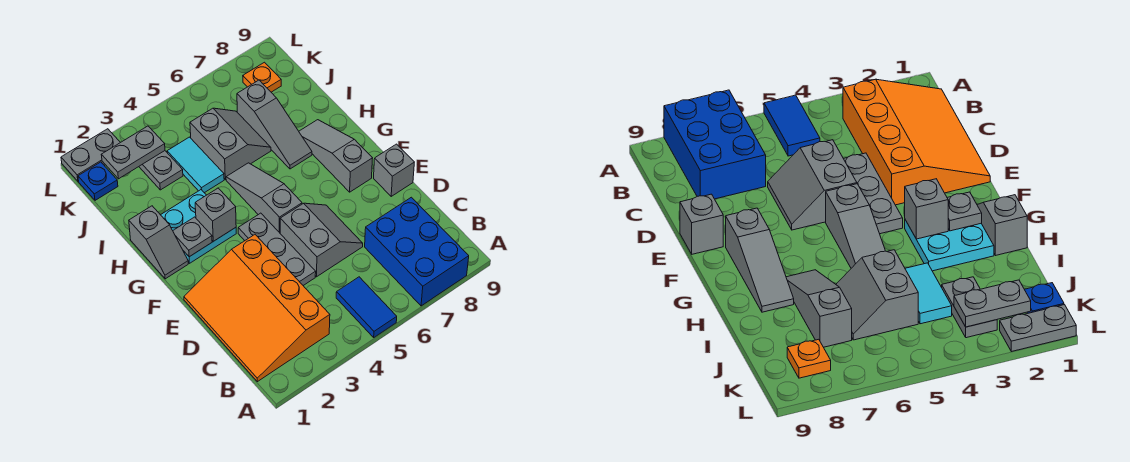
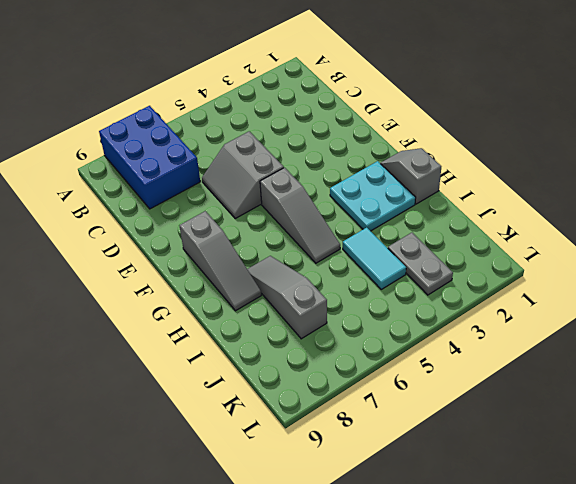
none -> blue tile A5:B5 level 1
none -> orange slope B1:E3 level 1 top 3
none -> grey plate D4:F4 level 1

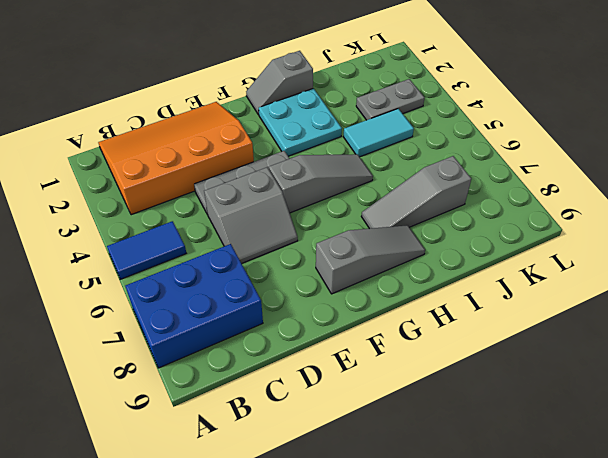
none -> grey brick E9 level 1
none -> grey slope I5:J6 level 1 top 5
none -> blue plate K1 level 1

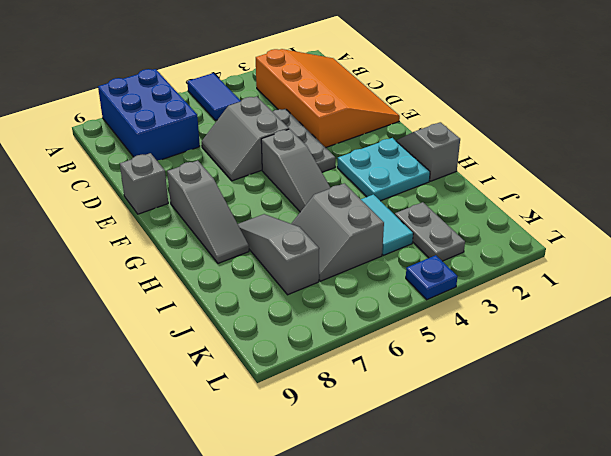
blue plate L4 level 1 -> blue plate K1 level 1
none -> orange plate K8 level 1
none -> grey plate L1:L2 level 1
none -> grey plate G2 level 2

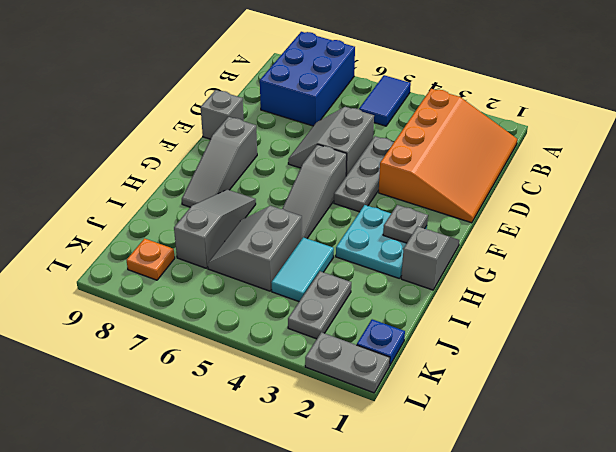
none -> grey brick G3 level 2
none -> grey plate K2:K3 level 2

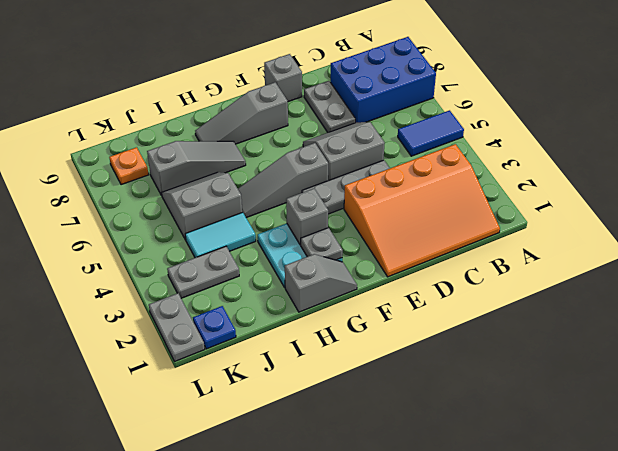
grey plate D7:D8 level 1 -> grey plate K2:K3 level 2

